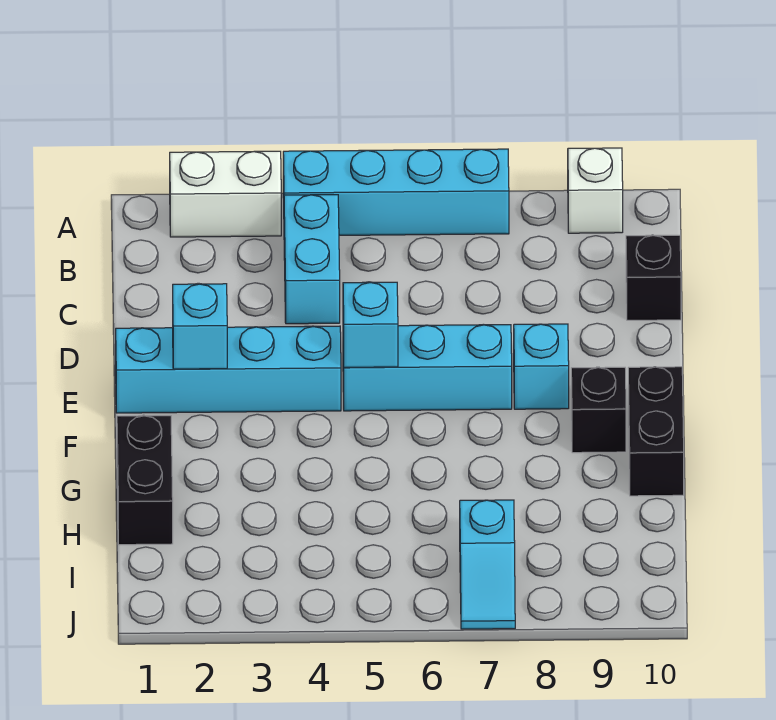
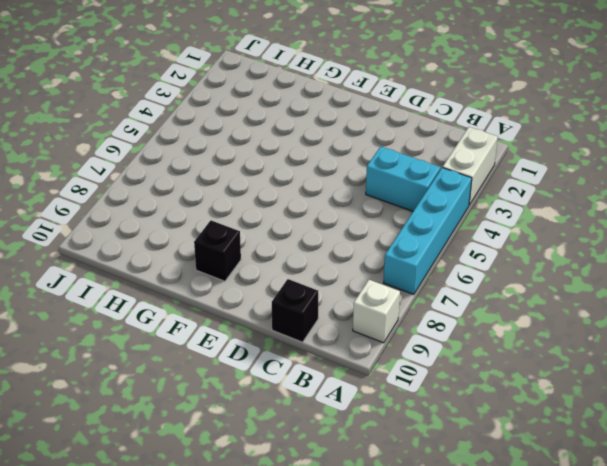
none -> cyan brick E1:E4 level 1
none -> cyan brick E5:E7 level 1
none -> cyan brick E8 level 1

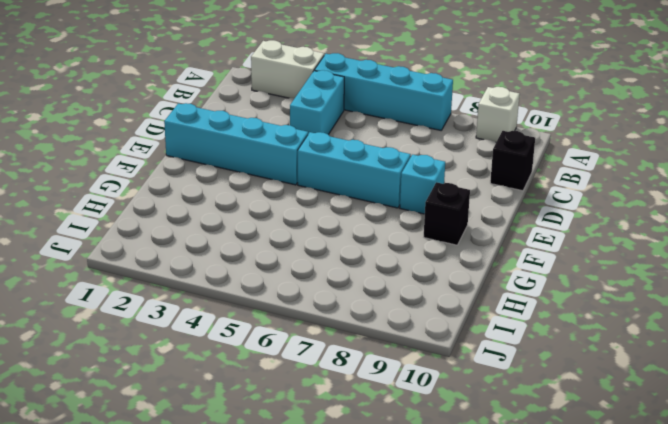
none -> black brick F10:G10 level 1
none -> black brick G1:H1 level 1
none -> cyan slope I7:J7 level 1 top I

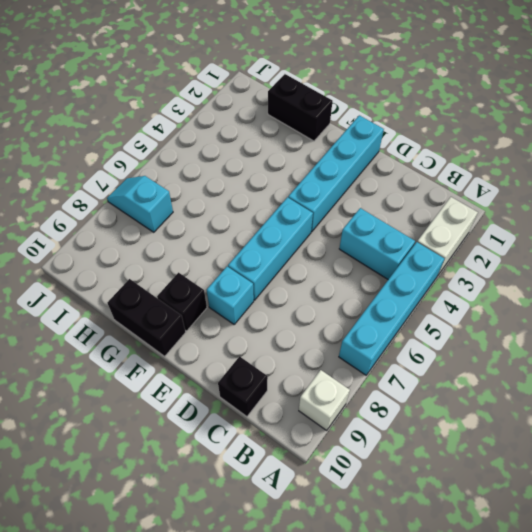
none -> cyan brick E2 level 2
none -> cyan brick E5 level 2

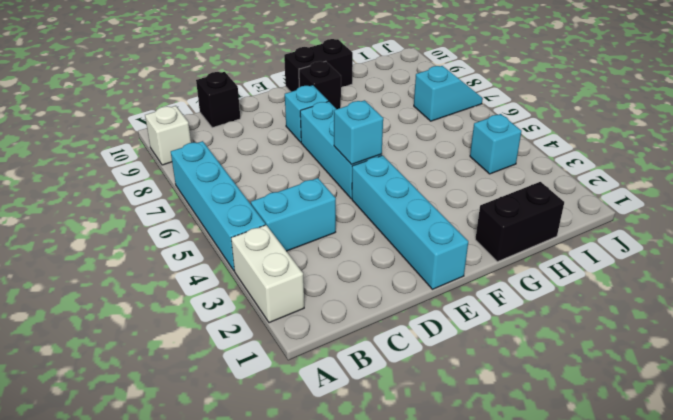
cyan brick I4 level 1 -> cyan brick E2 level 2

